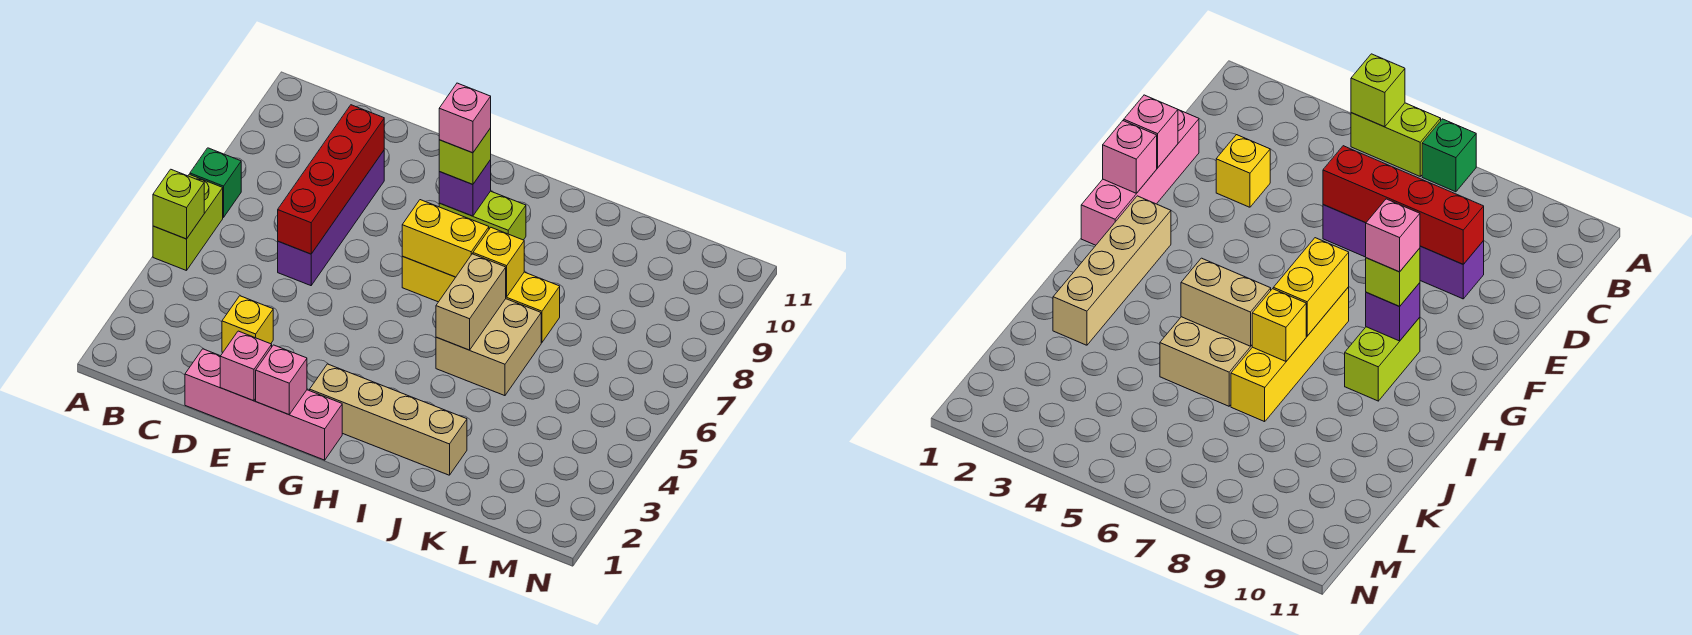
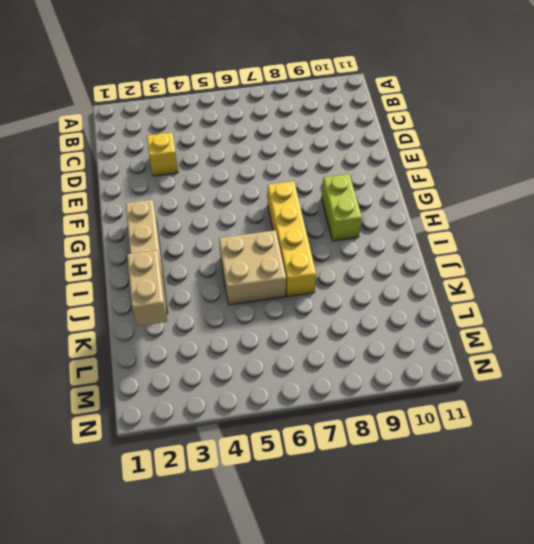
tan brick J2:K2 level 2 -> tan brick I5:I6 level 2
none -> lime brick A5:A6 level 1
none -> green brick A7 level 1
none -> pink brick D1:G1 level 1

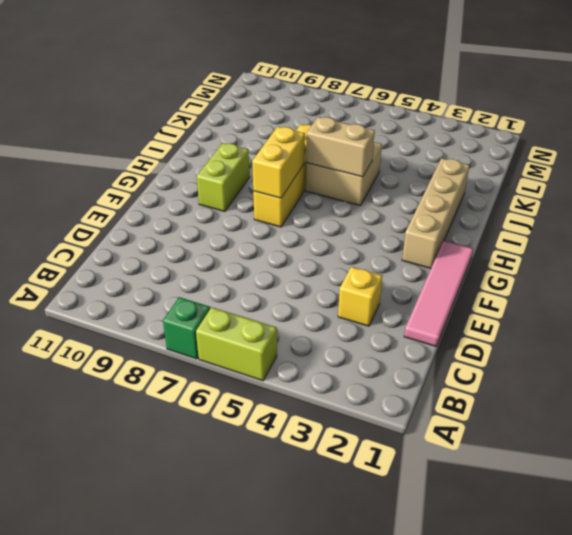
pink tile D1:G1 level 1 -> pink brick D1:G1 level 1
none -> purple brick D6:D9 level 1
none -> lime brick A5 level 2
none -> red brick D6:D9 level 2

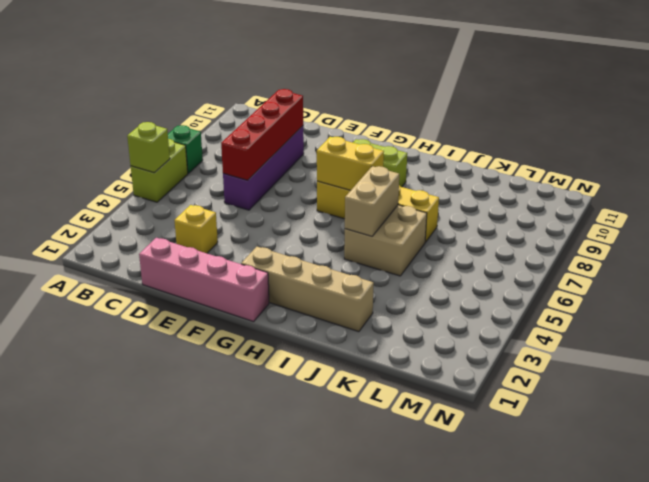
none -> pink brick E1 level 2
none -> pink brick F1 level 2
none -> purple brick G9 level 2

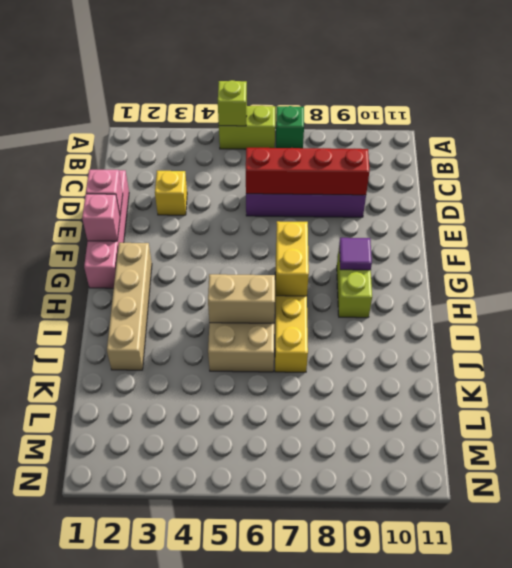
purple tile G9 level 2 -> purple brick G9 level 2
none -> yellow brick I7 level 2
none -> lime brick G9 level 3
none -> pink brick G9 level 4

